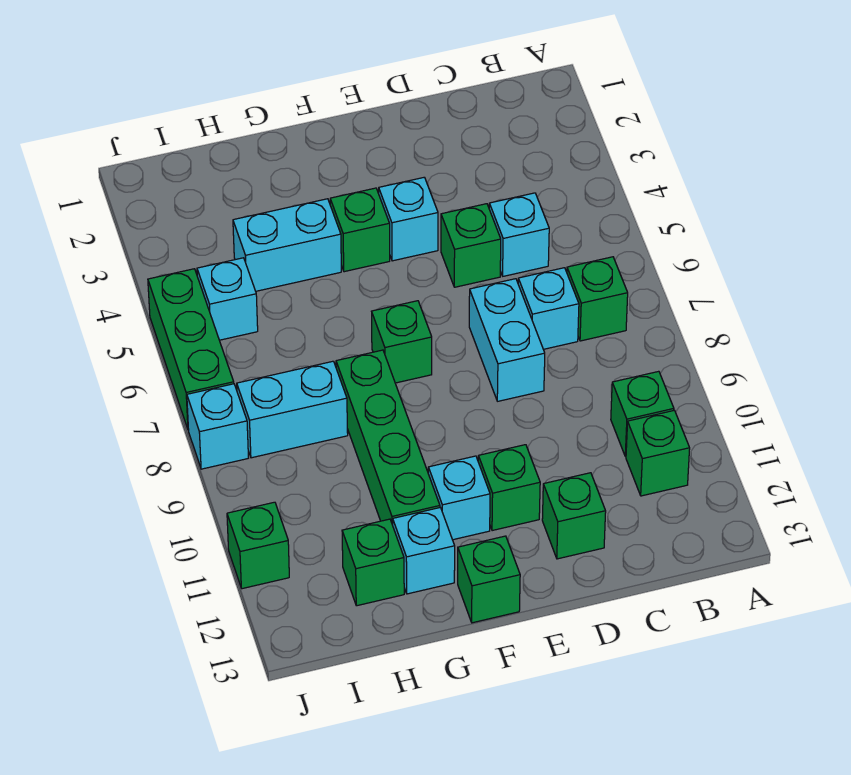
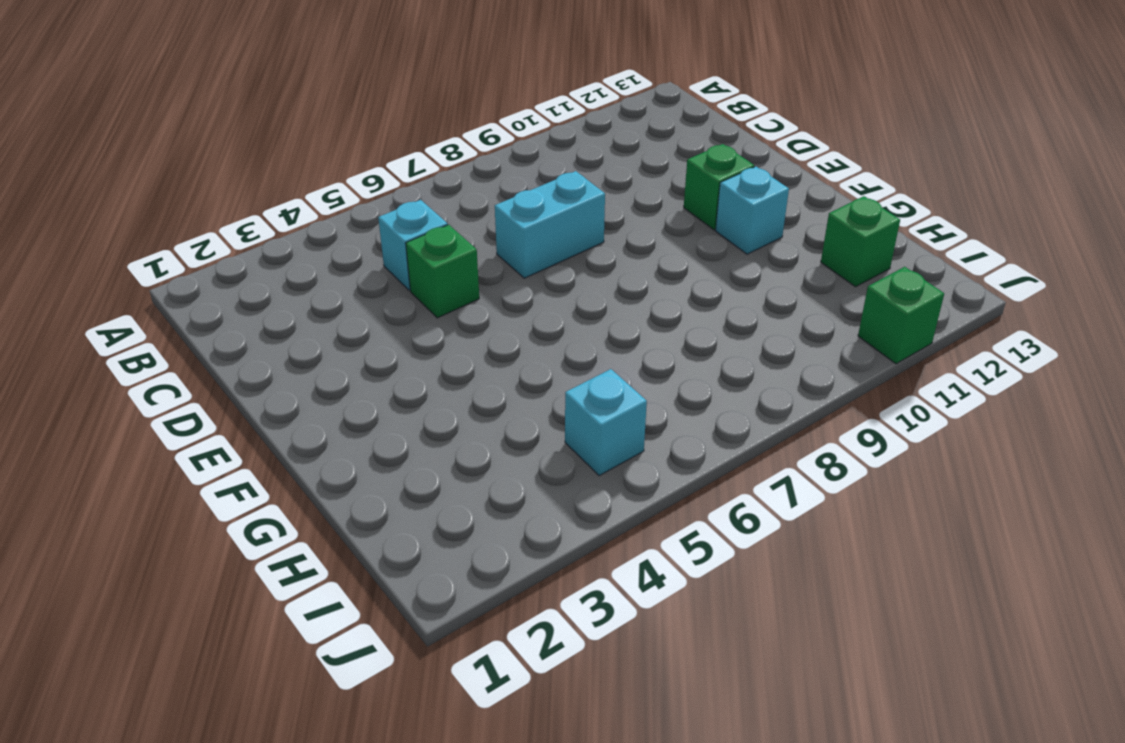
none -> green brick B7 level 1
none -> green brick B10 level 1
none -> green brick B11 level 1

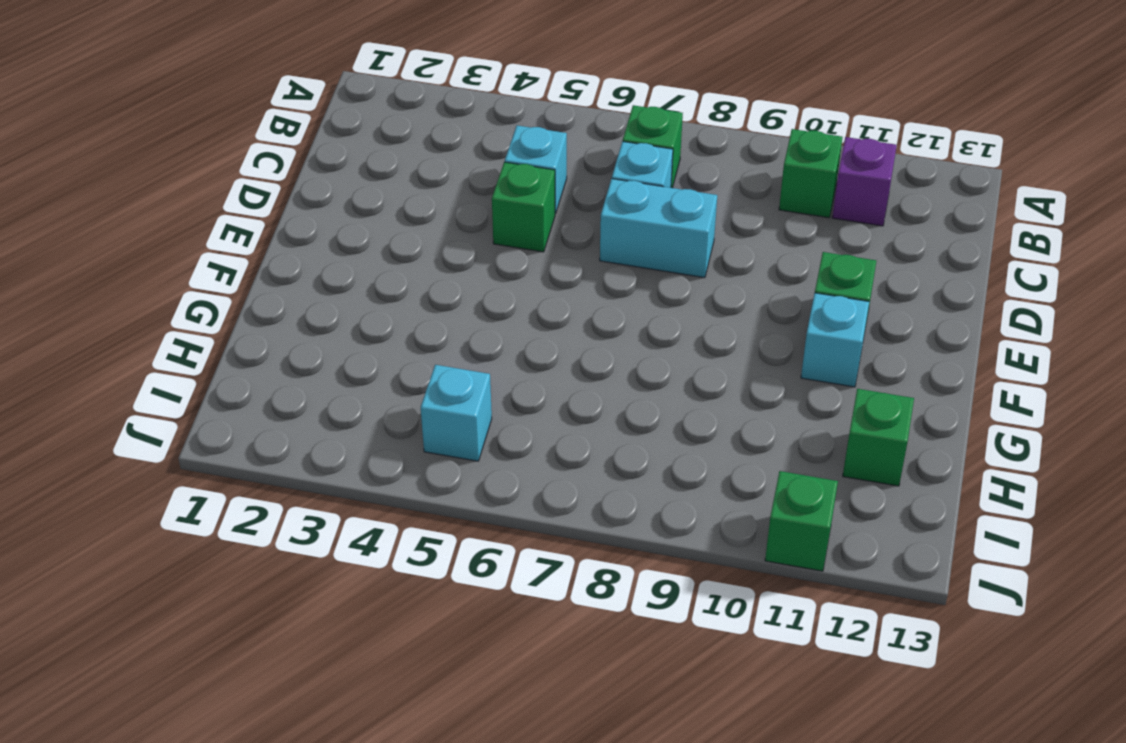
purple brick B11 level 1 -> green brick B11 level 1
none -> green brick D12 level 1
none -> cyan brick E4 level 1
none -> green brick F4 level 1

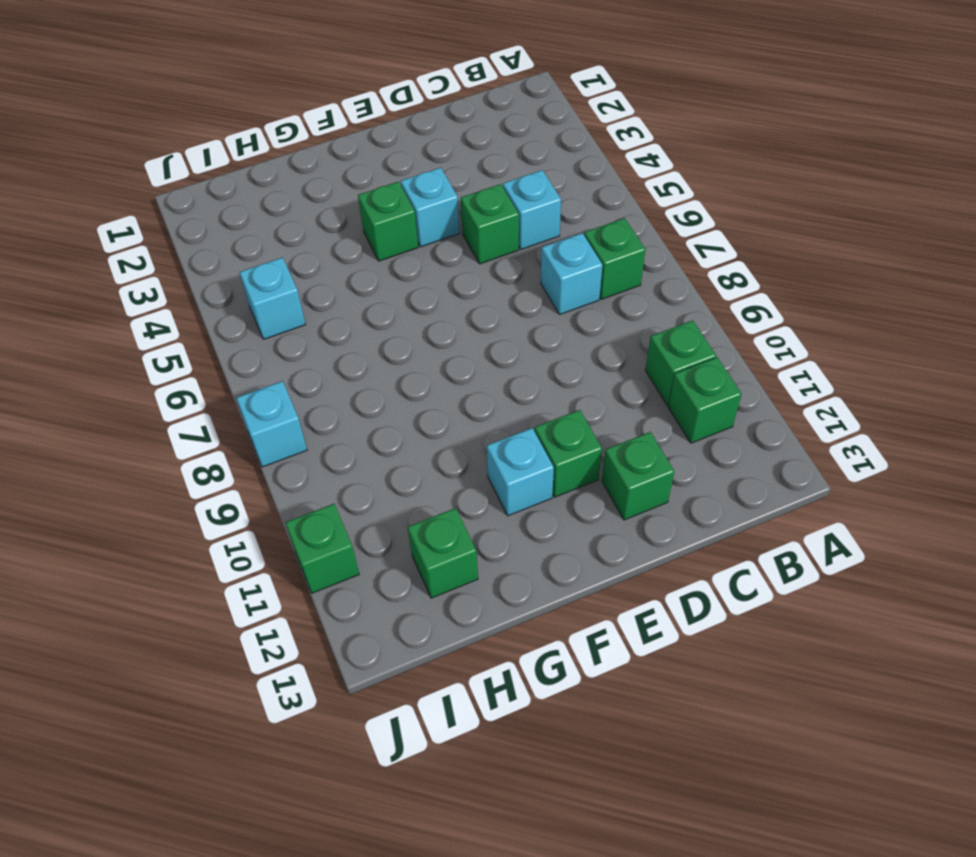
none -> cyan brick D7:D8 level 1
none -> green brick F7 level 1
none -> green brick F13 level 1

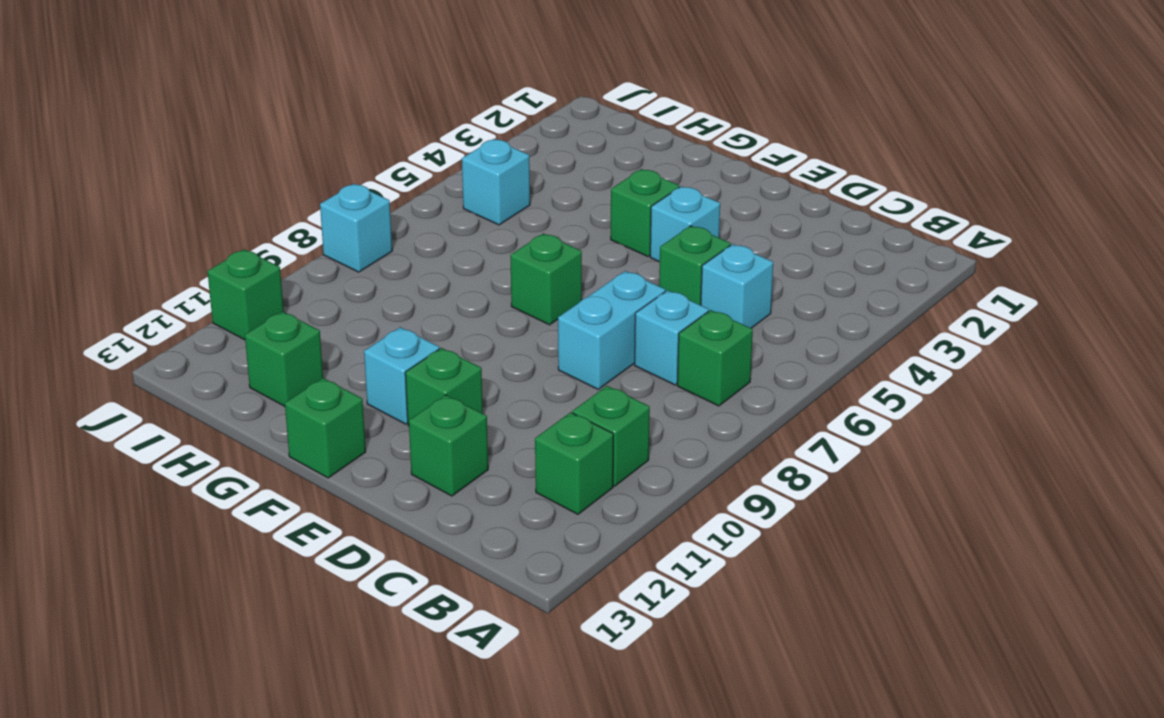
none -> cyan brick G4:H4 level 1
none -> green brick G8:G11 level 1
none -> cyan brick G12 level 1

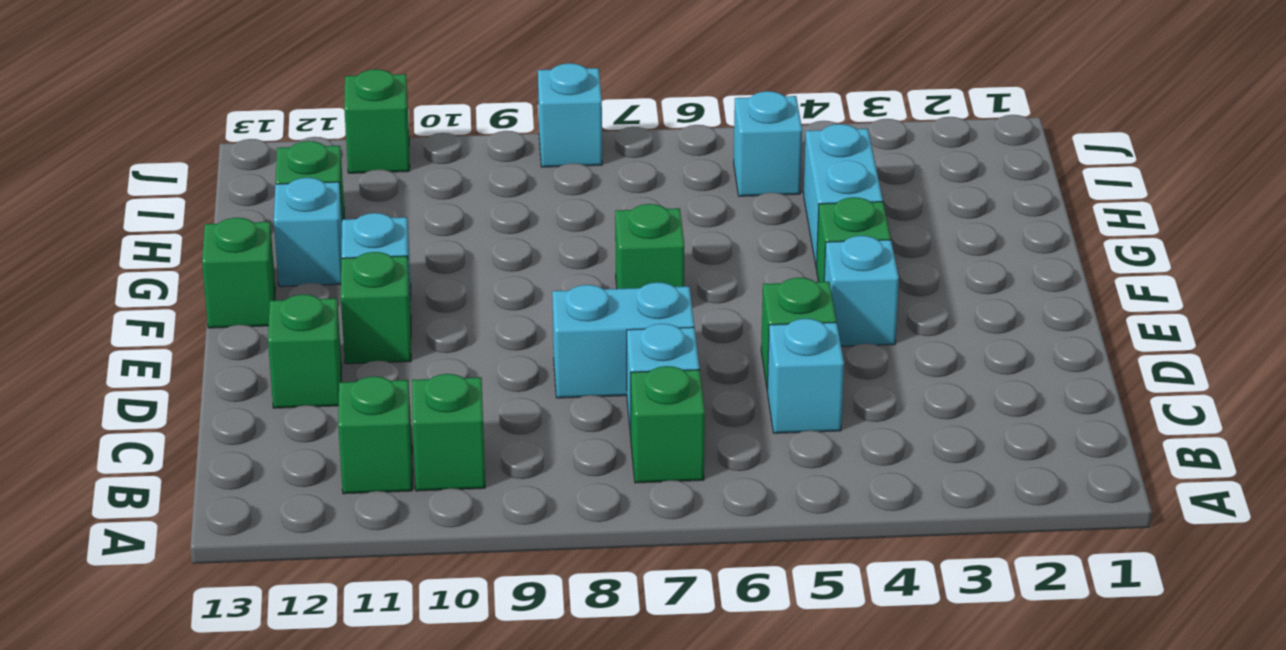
none -> green brick G8:G11 level 1
none -> cyan brick H8:I8 level 1
none -> green brick J5:J7 level 1

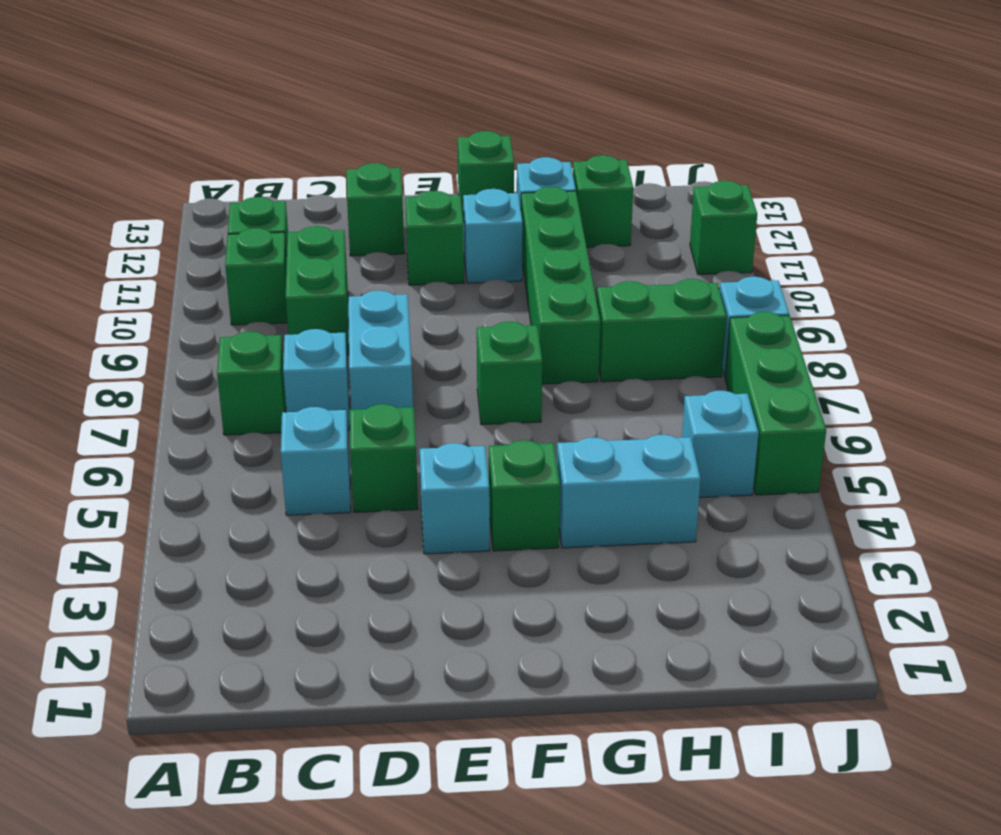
green brick C9:C10 level 1 -> none
green brick H8:I8 level 1 -> cyan brick H8:I8 level 1

